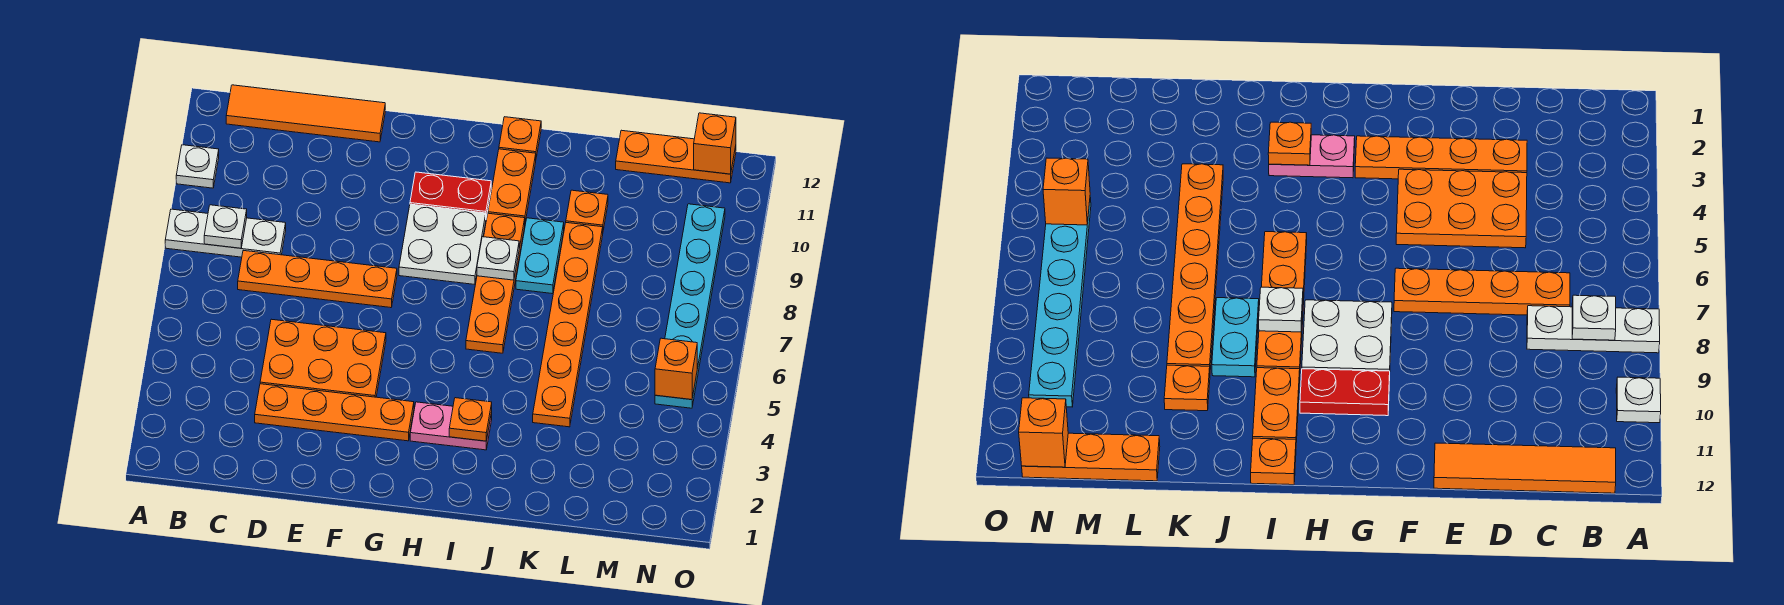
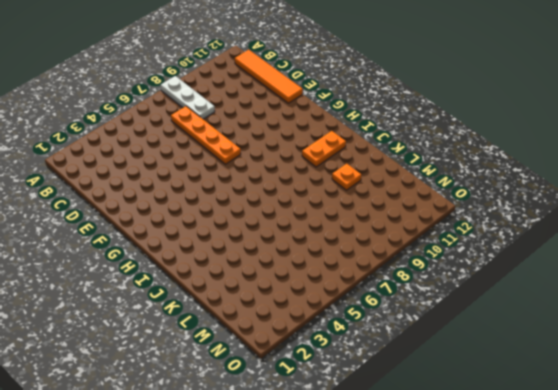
none -> white plate A10 level 1
none -> orange plate D3:G3 level 1
none -> orange plate D4:F5 level 1

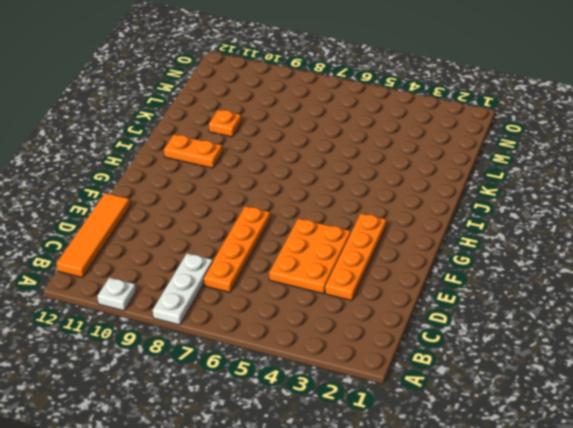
none -> white plate G8:H9 level 1
none -> red plate G10:H10 level 1
none -> pink plate H3:I3 level 1

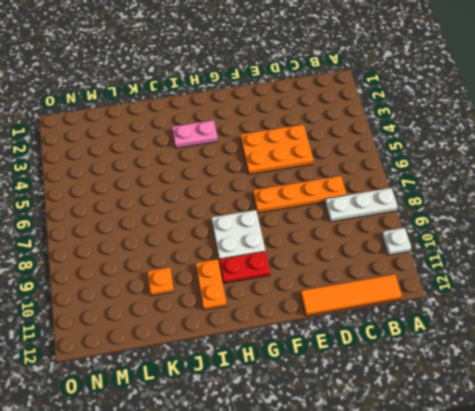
none -> orange plate D3:G3 level 1
none -> orange plate I6:I9 level 1
none -> orange plate I12 level 1

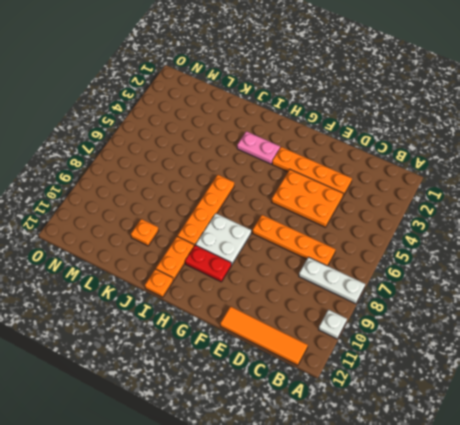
none -> cyan plate J8:J9 level 1
none -> orange plate K4:K9 level 1
none -> orange plate L12:N12 level 1

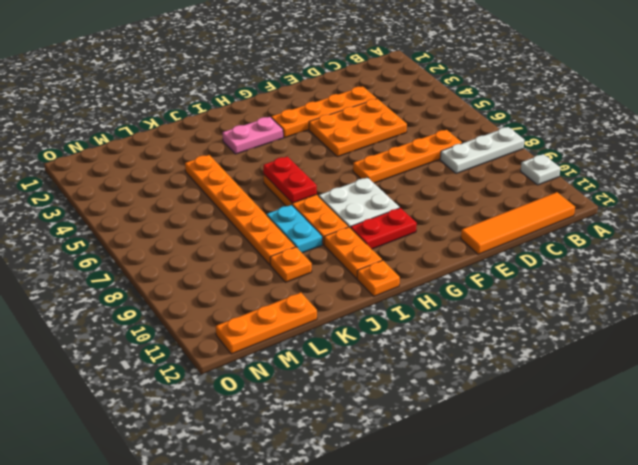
red plate I6:I7 level 2 -> none
none -> cyan plate N5:N10 level 1
none -> white plate B8 level 2
none -> orange plate I3 level 2

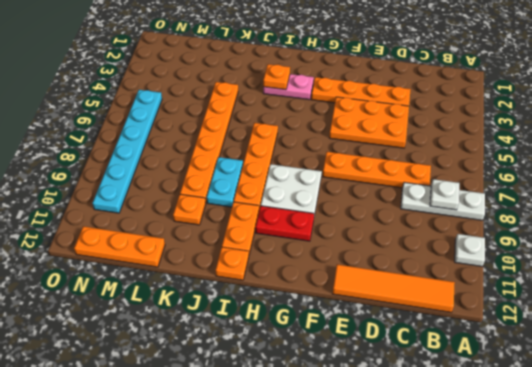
none -> white plate I8 level 2
none -> orange brick N5 level 2
none -> orange brick N12 level 2

